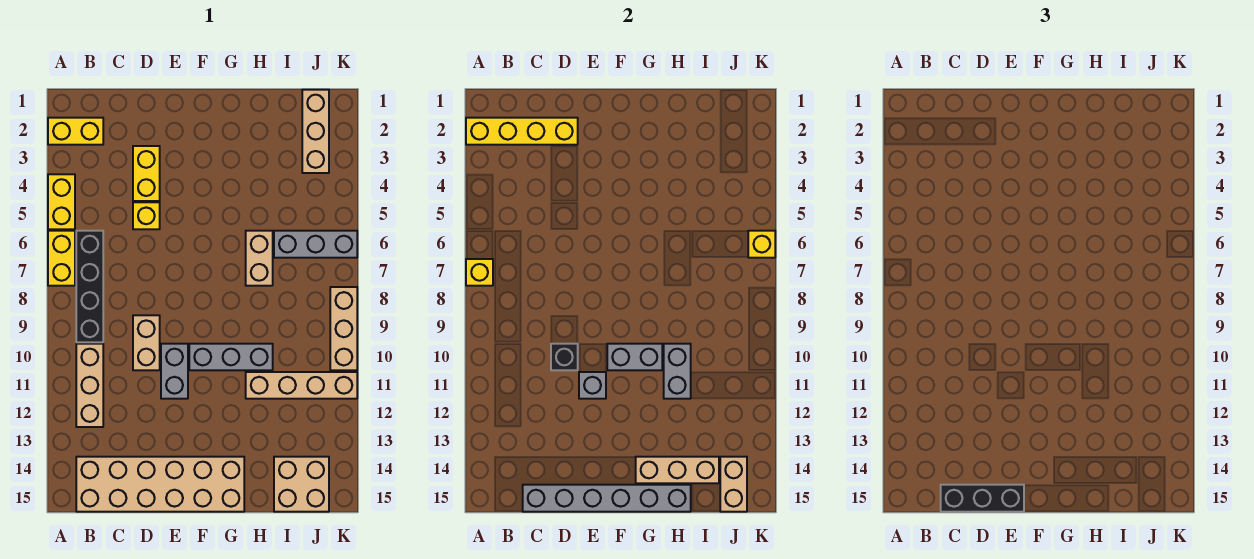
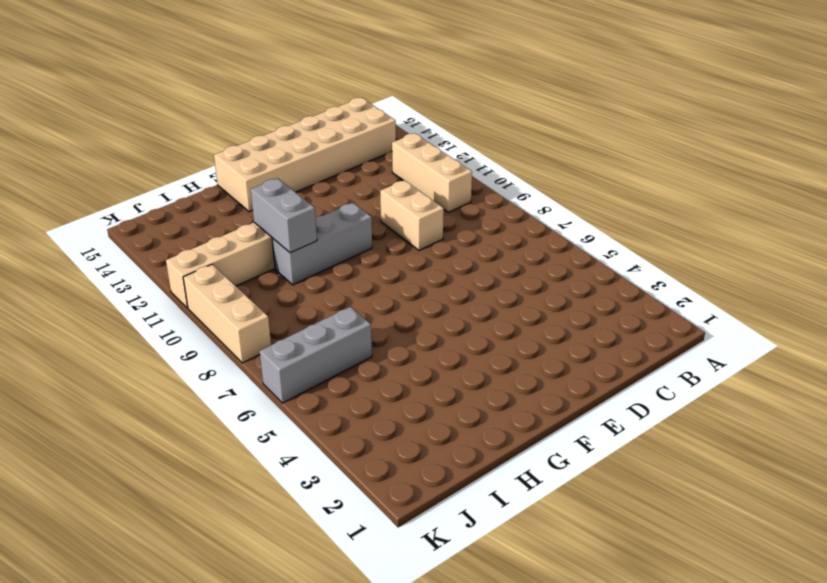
none -> yellow brick A2:B2 level 1
none -> yellow brick A4:A5 level 1
none -> yellow brick A6:A7 level 1

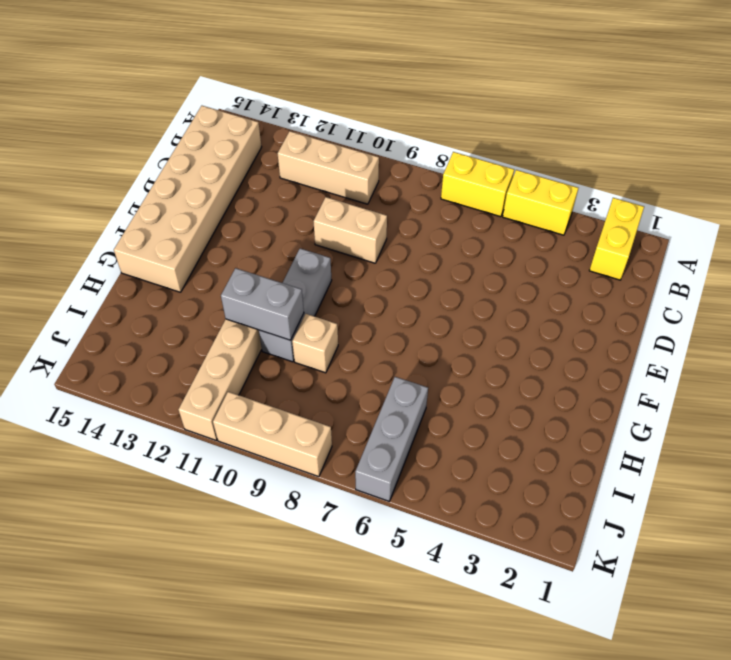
tan brick H9 level 1 -> none
none -> black brick B6:B9 level 1
none -> yellow brick D3:D4 level 1
none -> yellow brick D5 level 1

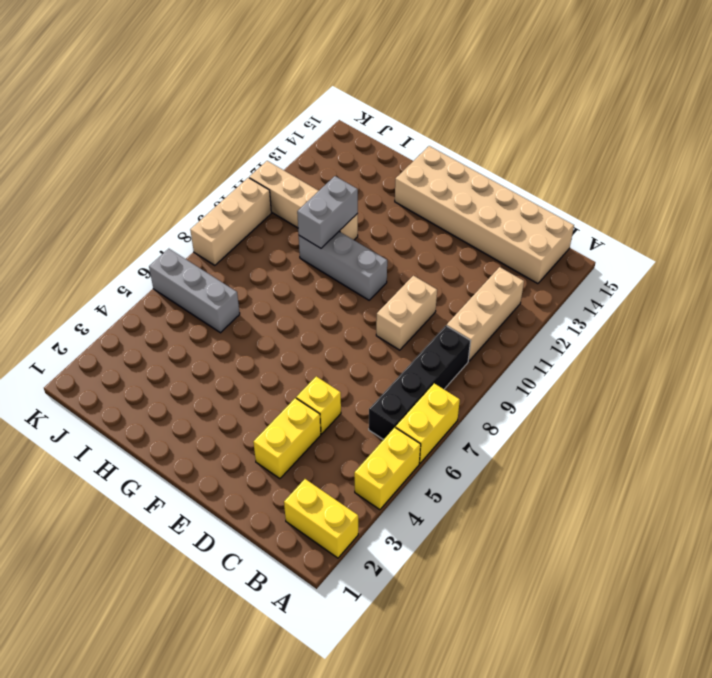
none -> grey brick E10:E11 level 1
none -> tan brick H6:H7 level 1
none -> tan brick I14:J15 level 1

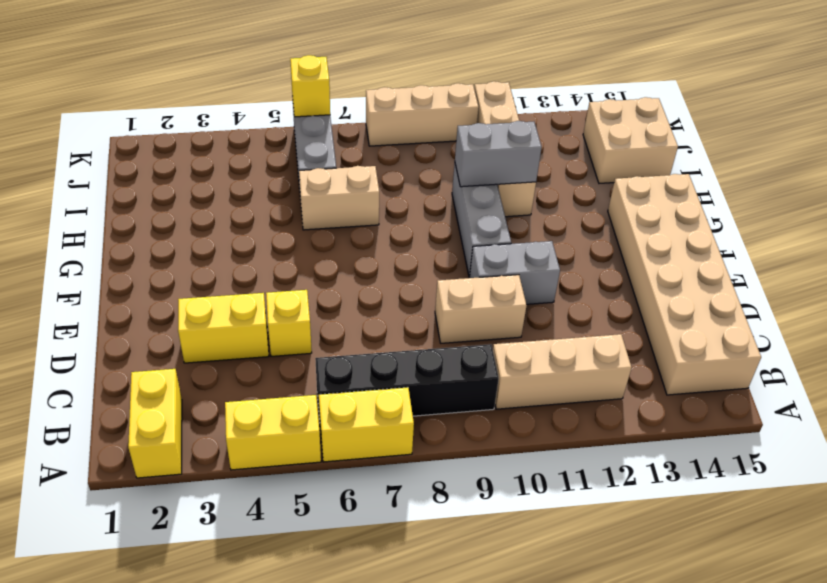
none -> tan brick J1:J3 level 1
none -> yellow brick A2:D2 level 2
none -> yellow brick A7 level 2

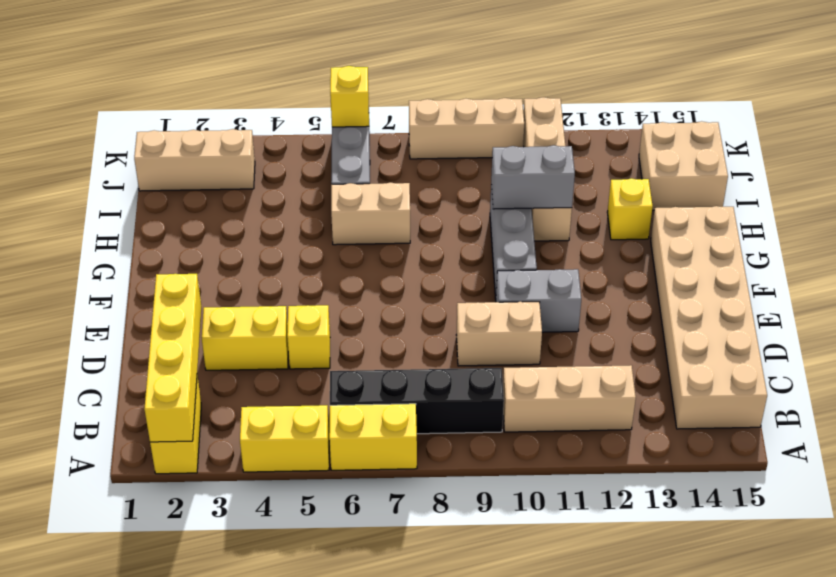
yellow brick H13 level 1 -> yellow brick A7 level 2
none -> grey brick C15:H15 level 2
none -> black brick D10 level 2
none -> grey brick E11 level 2

